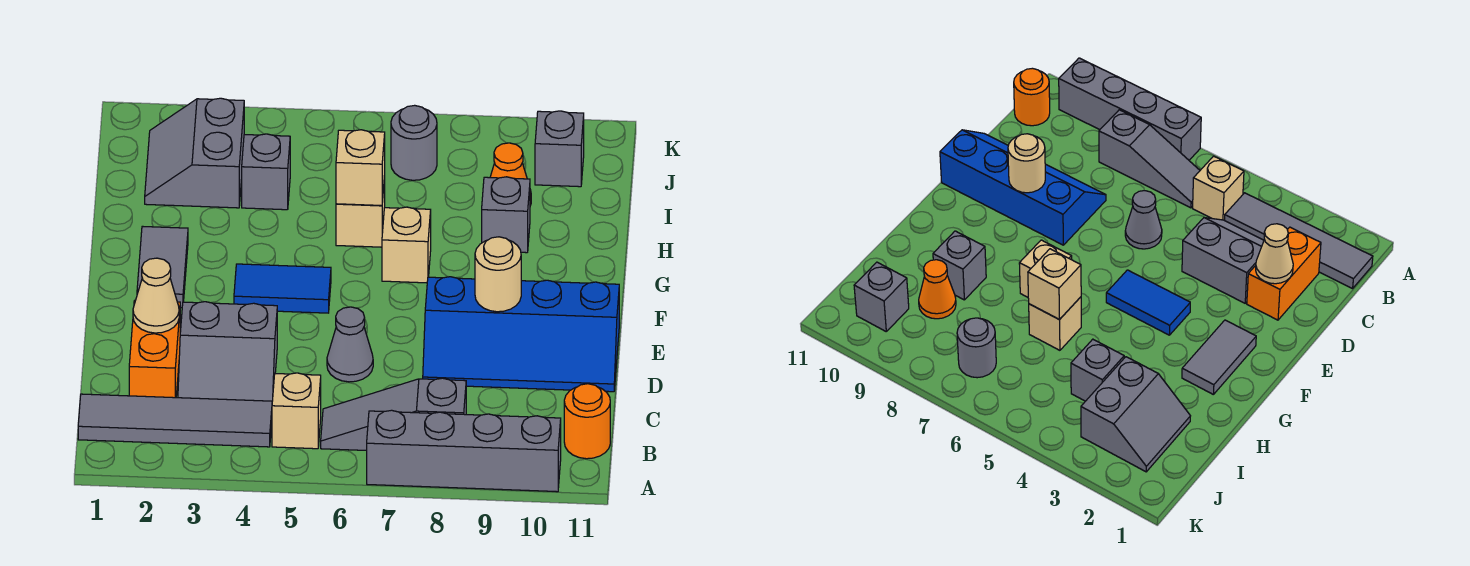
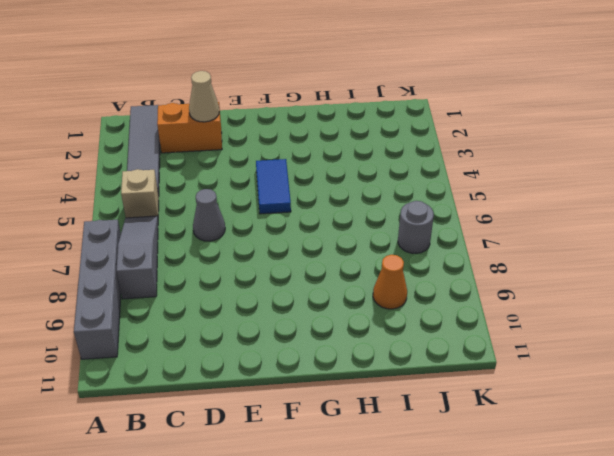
none -> orange round brick B11 level 1
none -> grey slope C3:D4 level 1 top D
none -> blue slope D8:E11 level 1 top E

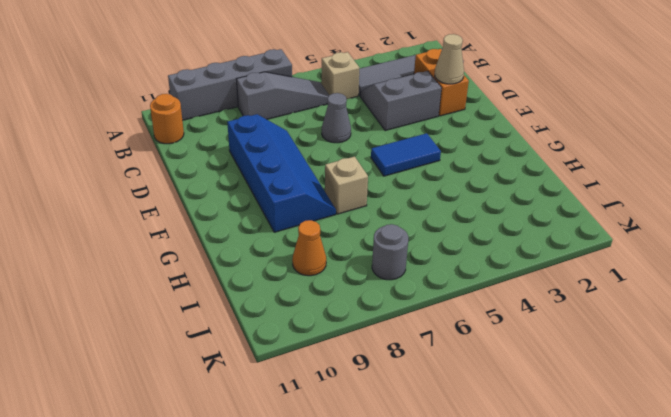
blue slope D8:G9 level 1 top 9 -> blue slope D8:E11 level 1 top E
none -> grey tile F2:G2 level 1
none -> tan brick H6 level 1
none -> grey brick H9 level 1

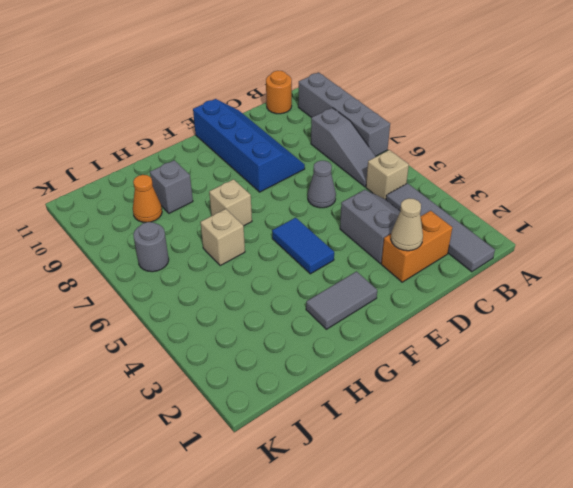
none -> grey slope I2:J3 level 1 top 3
none -> grey brick I4 level 1
none -> grey brick J10 level 1

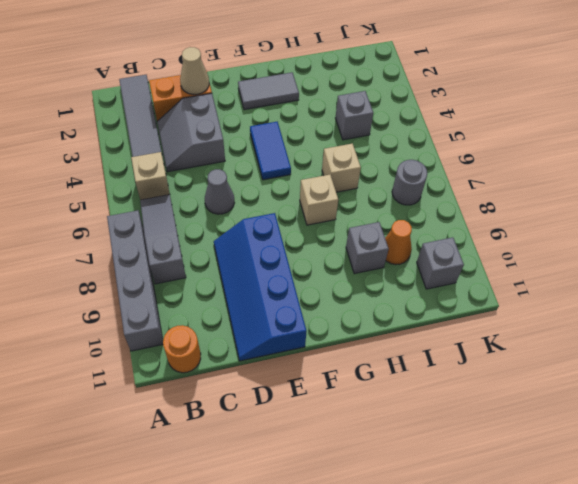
none -> grey slope I2:J3 level 1 top 3
none -> tan round brick E9 level 2
none -> tan brick H6 level 2

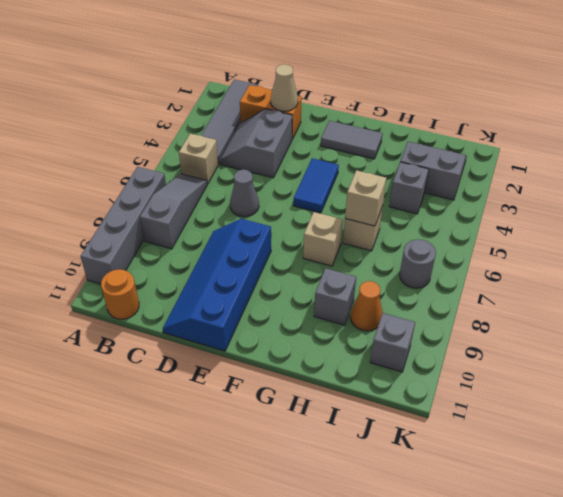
none -> tan round brick E9 level 2

